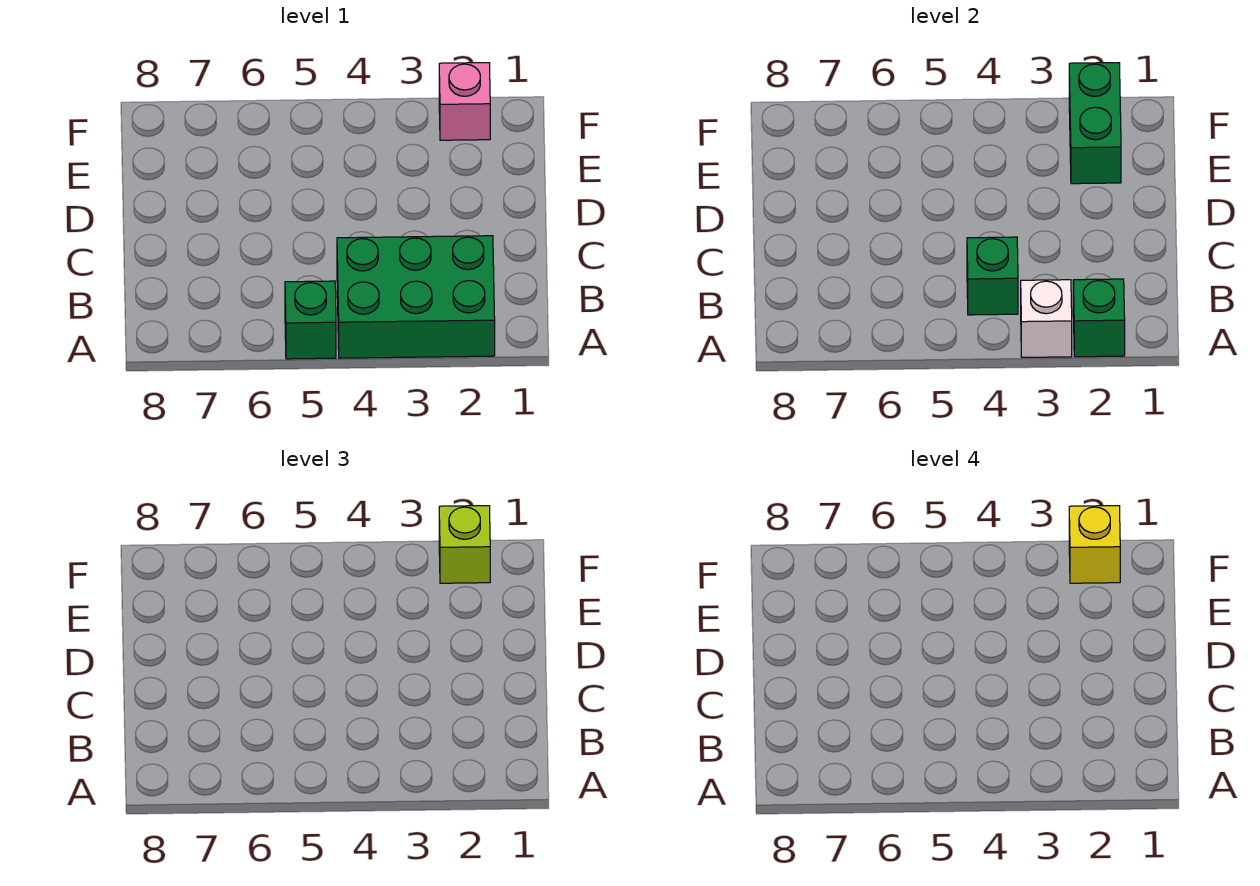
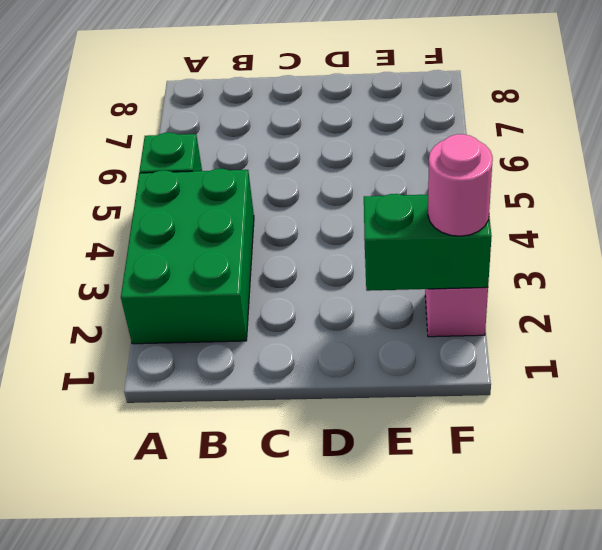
pink round brick F2 level 3 -> lime brick F2 level 3
none -> green brick A2 level 2
none -> white brick A3 level 2

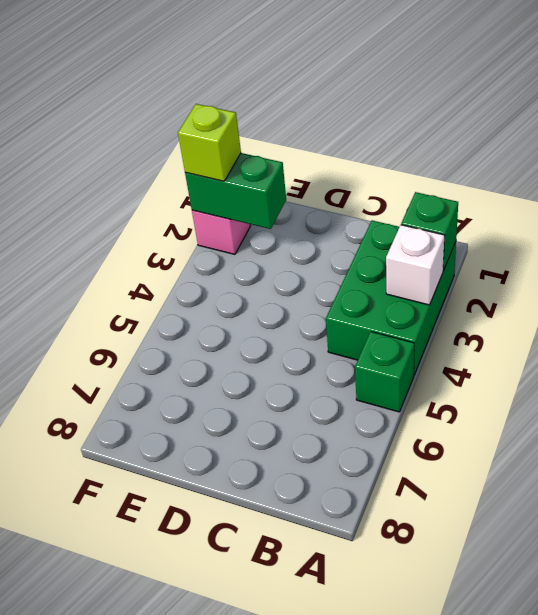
none -> green brick B4 level 2
none -> yellow brick F2 level 4

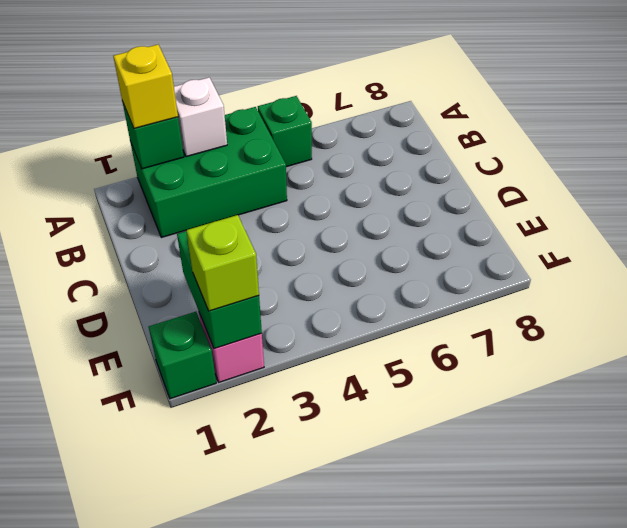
yellow brick A2 level 3 -> yellow brick F2 level 4
green brick F1 level 1 -> green brick B4 level 2

